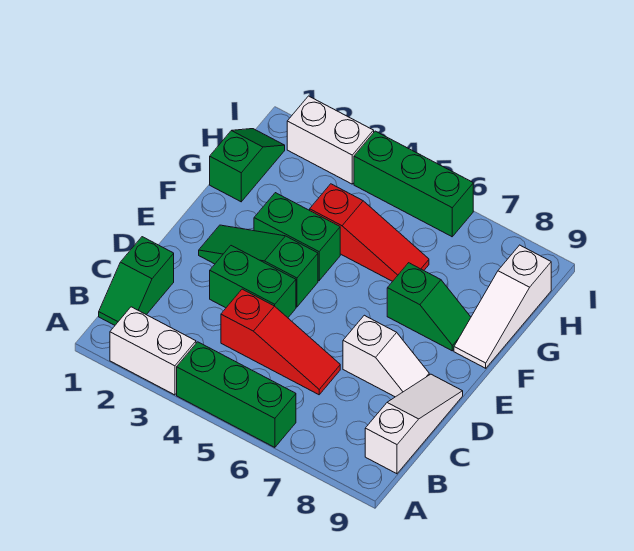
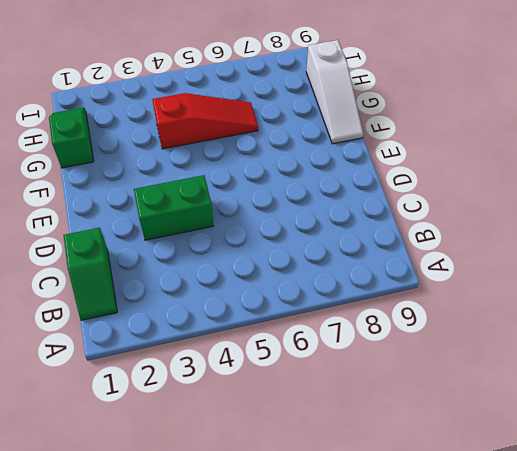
none -> white brick A2:A3 level 1
none -> green brick A4:A6 level 1
none -> white slope B9:D9 level 1 top B

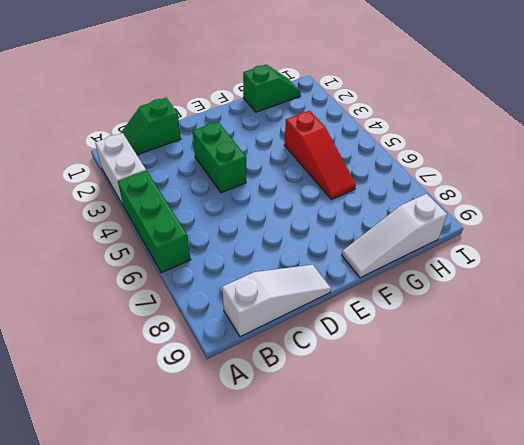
none -> red slope C4:C6 level 1 top 4
none -> white slope D7:D8 level 1 top 7
none -> green slope E2:E4 level 1 top 4

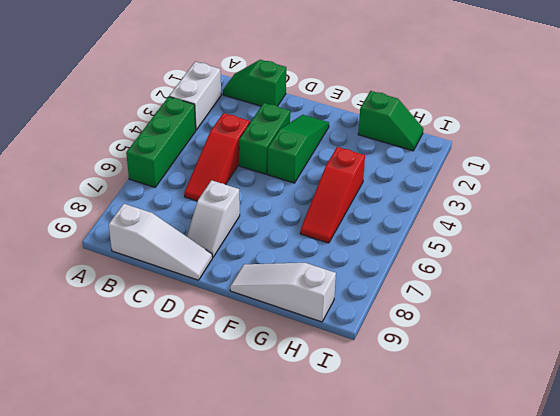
none -> green brick F3:F4 level 1
none -> green slope F7:F8 level 1 top 7
none -> white brick I2:I3 level 1

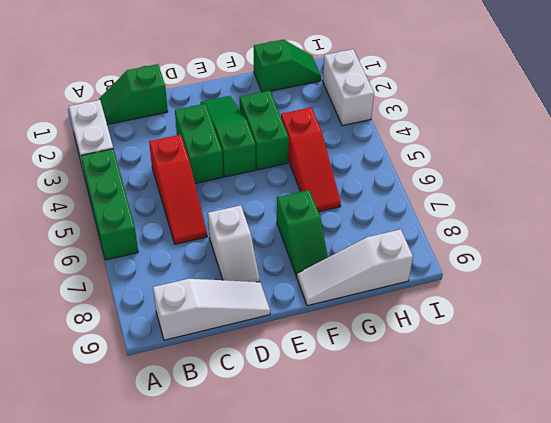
none -> green brick I4:I6 level 1

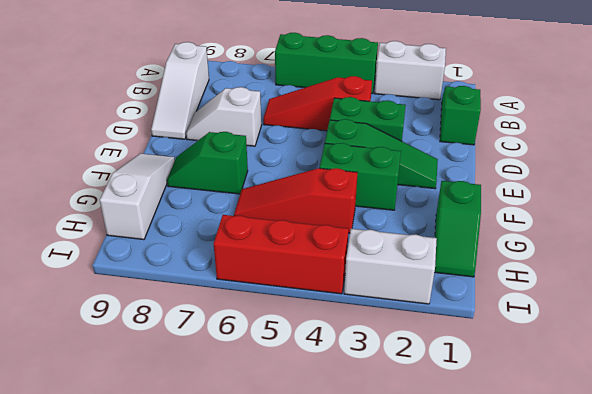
red brick I4:I6 level 1 -> green brick I4:I6 level 1

